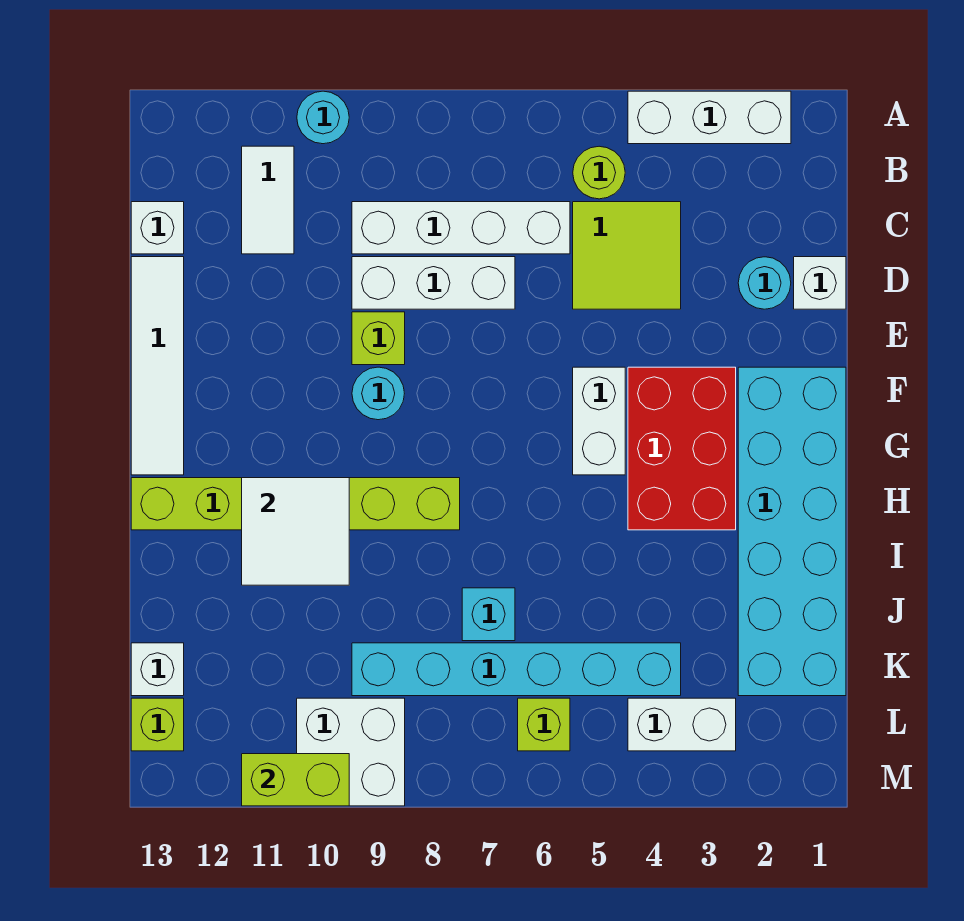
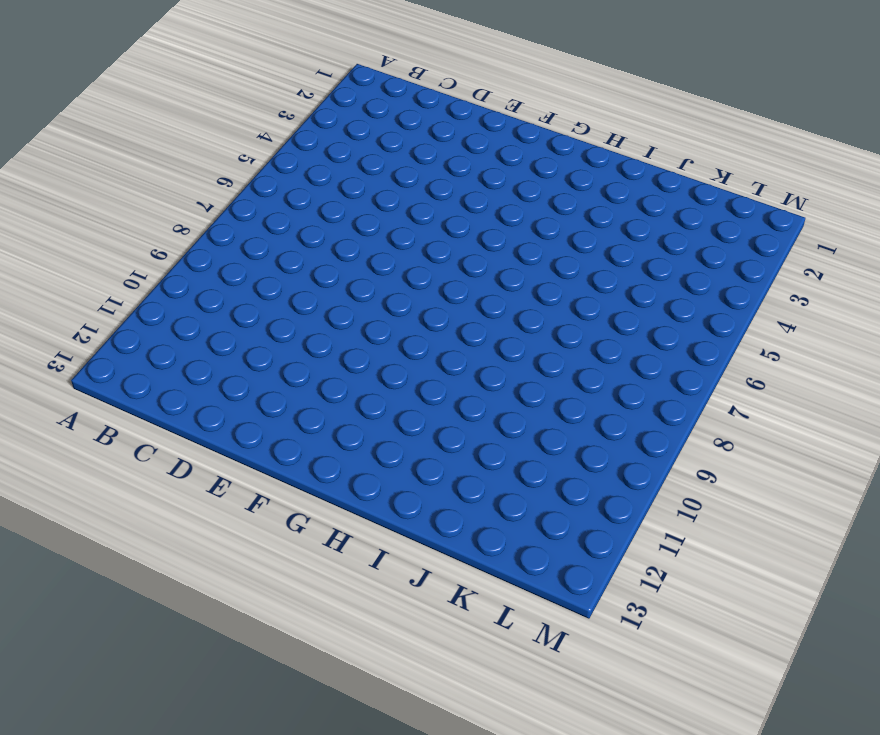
none -> white brick A2:A4 level 1
none -> cyan round brick A10 level 1
none -> lime round brick B5 level 1

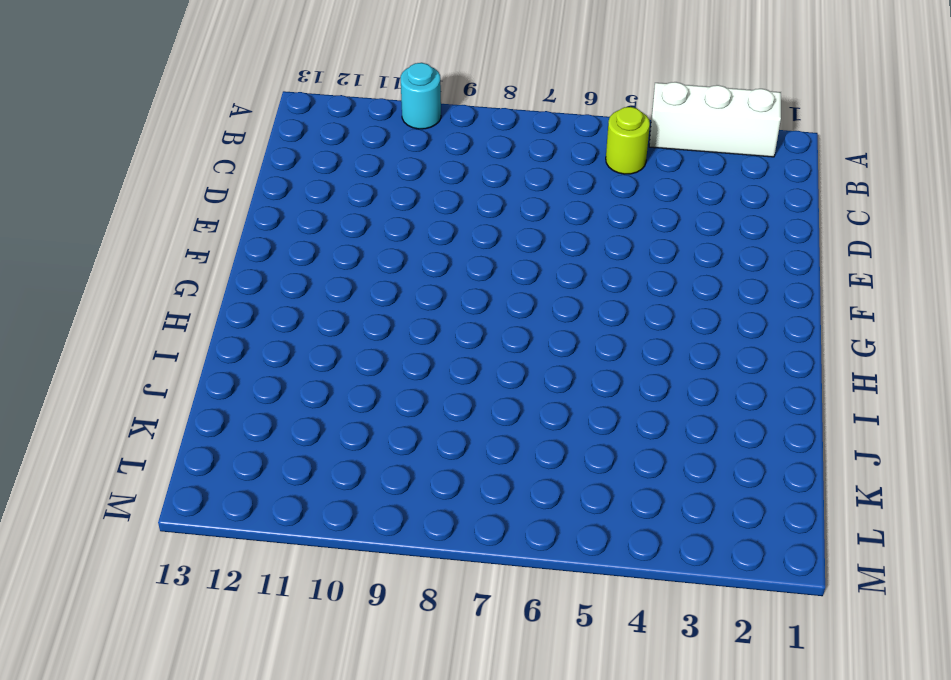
none -> white tile B11:C11 level 1
none -> lime tile C4:D5 level 1
none -> white brick C6:C9 level 1

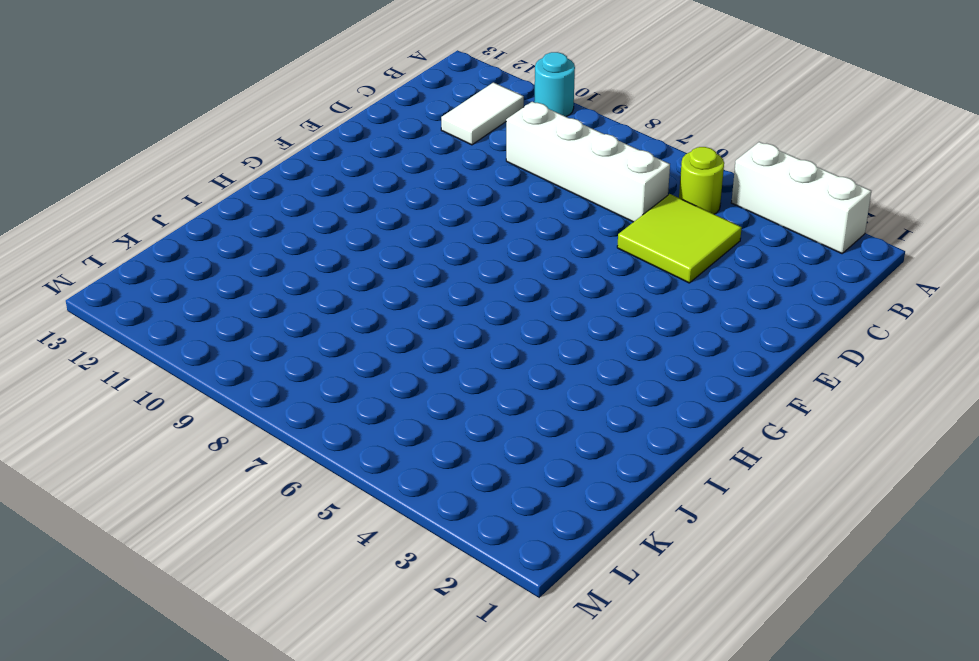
none -> white brick C13 level 1
none -> white brick D1 level 1
none -> cyan round brick D2 level 1

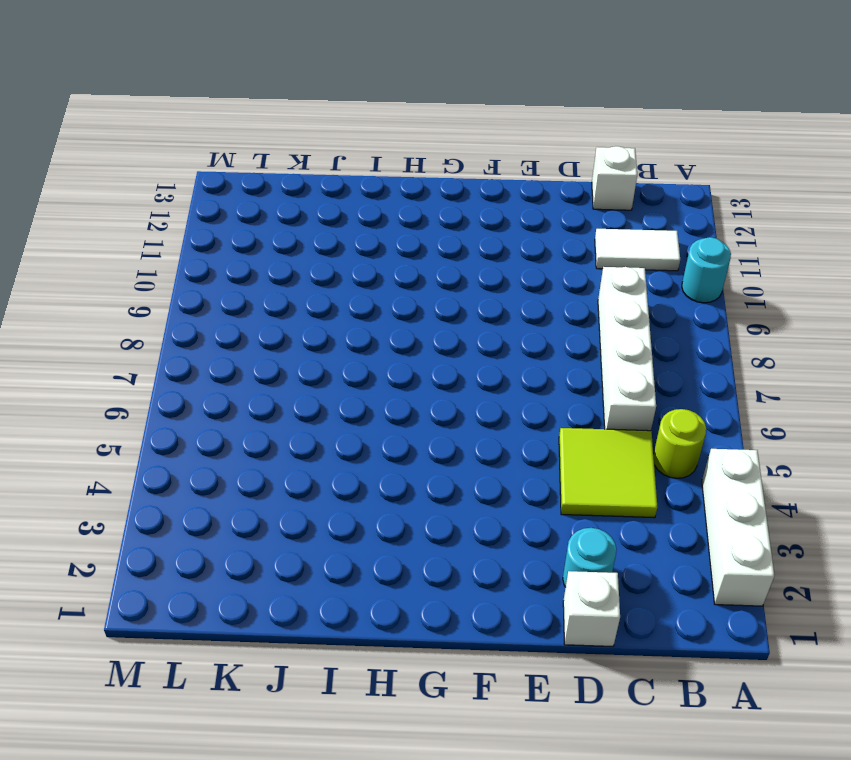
none -> white brick D7:D9 level 1
none -> white tile D13:G13 level 1
none -> lime brick E9 level 1

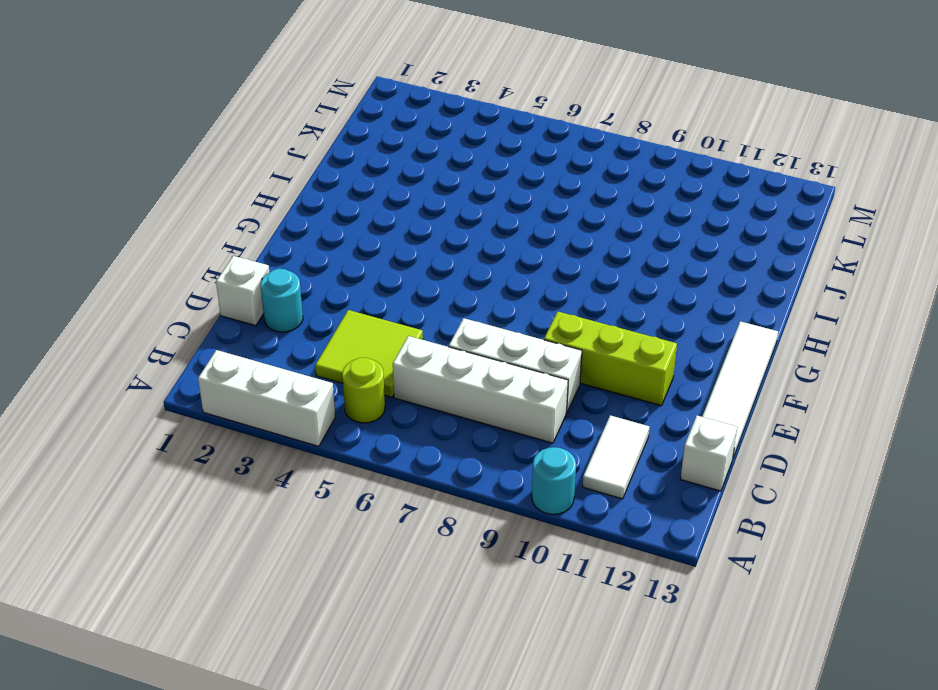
lime brick E9:E11 level 1 -> lime brick E9 level 1
none -> cyan brick F1:K2 level 1
none -> red brick F3:H4 level 1
none -> white brick F5:G5 level 1

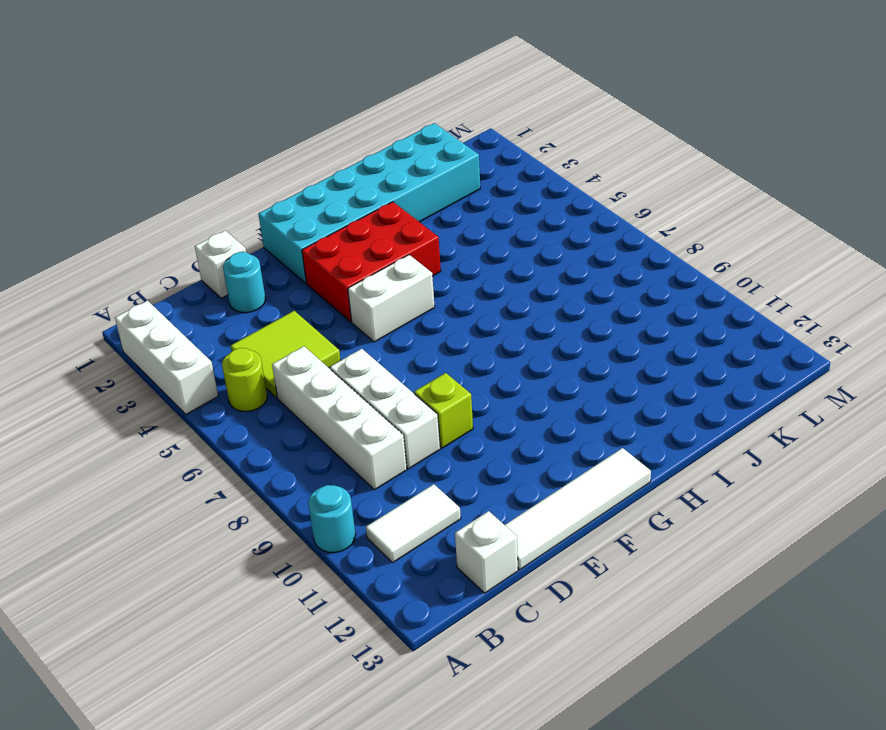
none -> cyan round brick F9 level 1
none -> lime brick H8:H13 level 1
none -> cyan brick J7 level 1

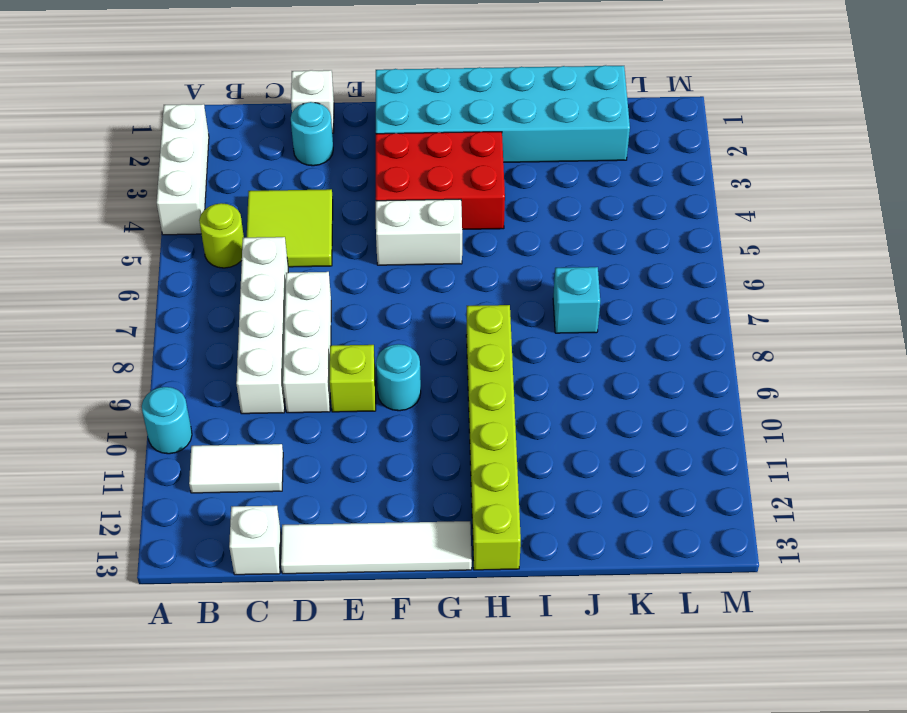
none -> cyan brick K4:K9 level 1
none -> white brick K13 level 1
none -> white brick L3:L4 level 1

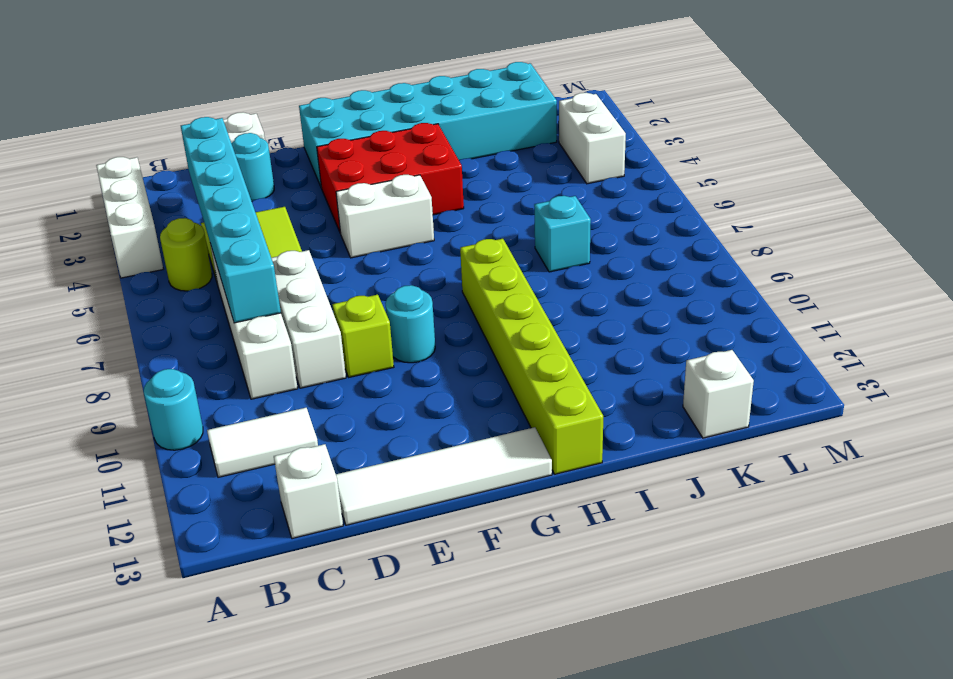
cyan brick C3:C8 level 2 -> cyan brick K4:K9 level 1
none -> lime brick L6 level 1
none -> white brick L9:M10 level 1
none -> lime brick L13 level 1

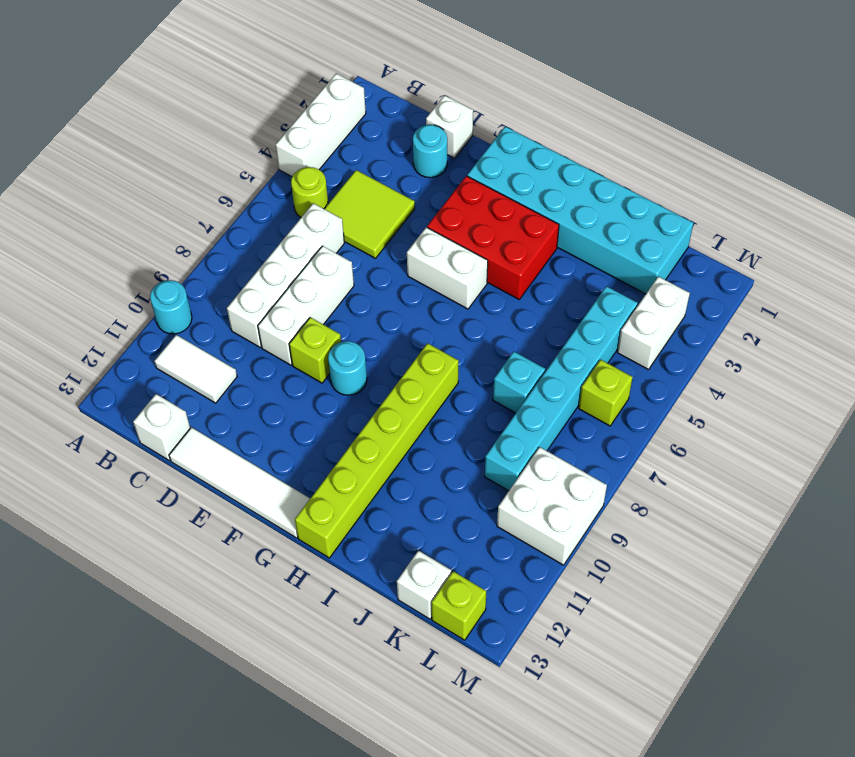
none -> white tile H10:I11 level 2
none -> lime brick M10:M11 level 2

